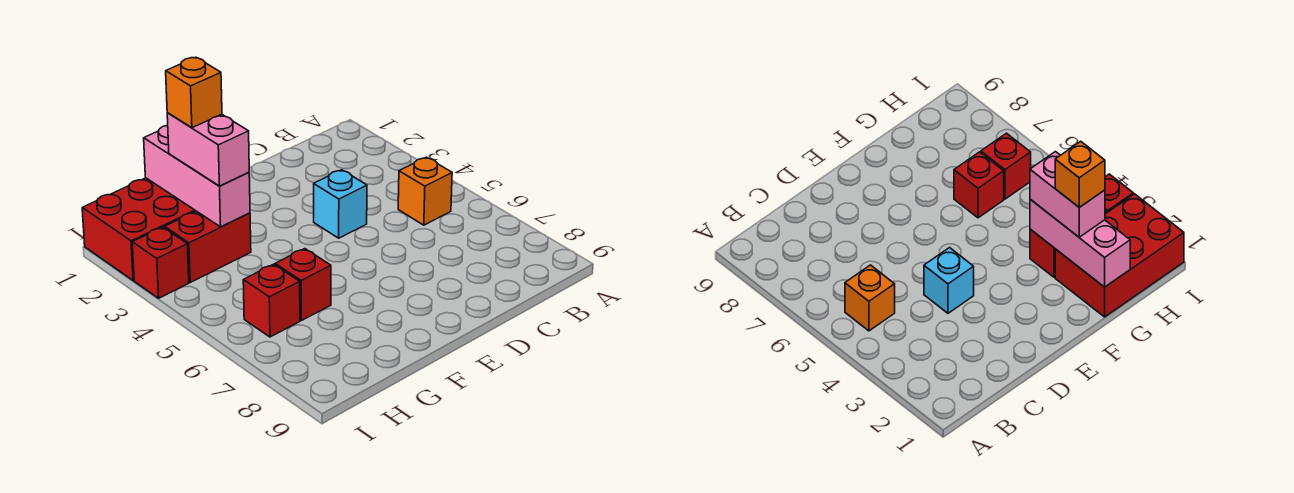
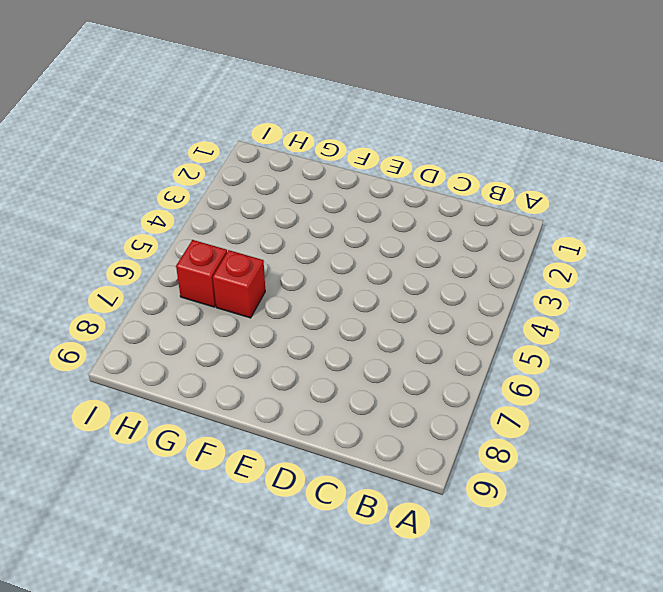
none -> orange brick B5 level 1
none -> cyan brick D4 level 1

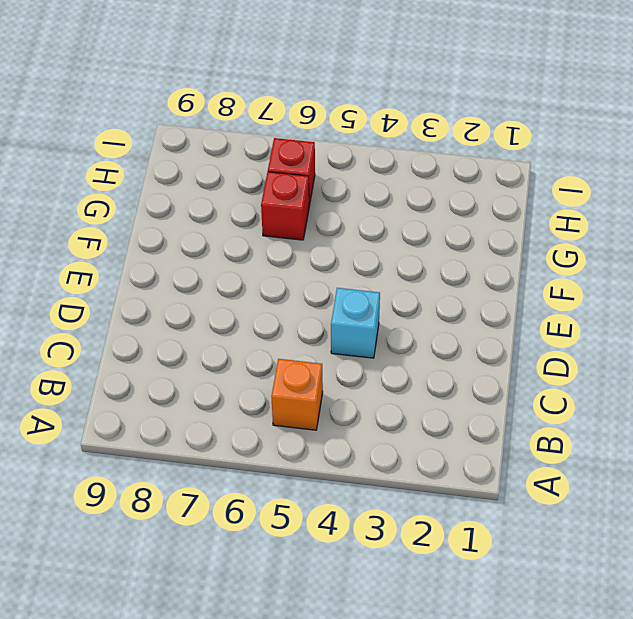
none -> red brick G1:I2 level 1
none -> red brick G3:H3 level 1

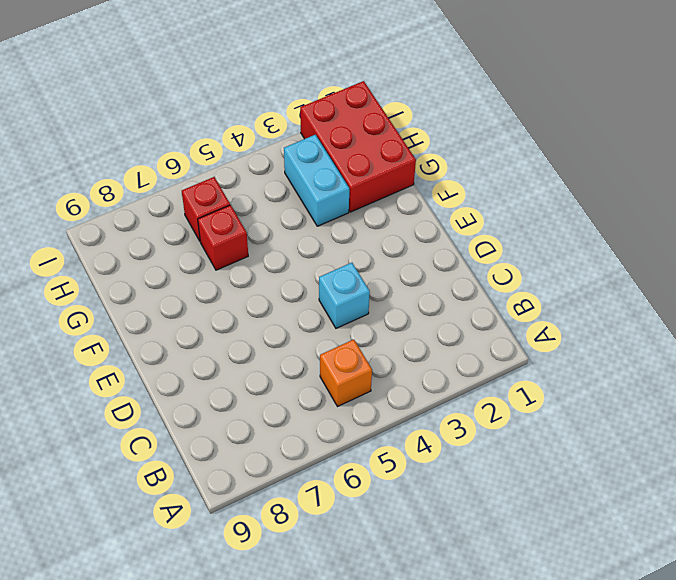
cyan brick G3:H3 level 1 -> red brick G3:H3 level 1
none -> red brick I3 level 1
none -> pink brick G1:G3 level 2

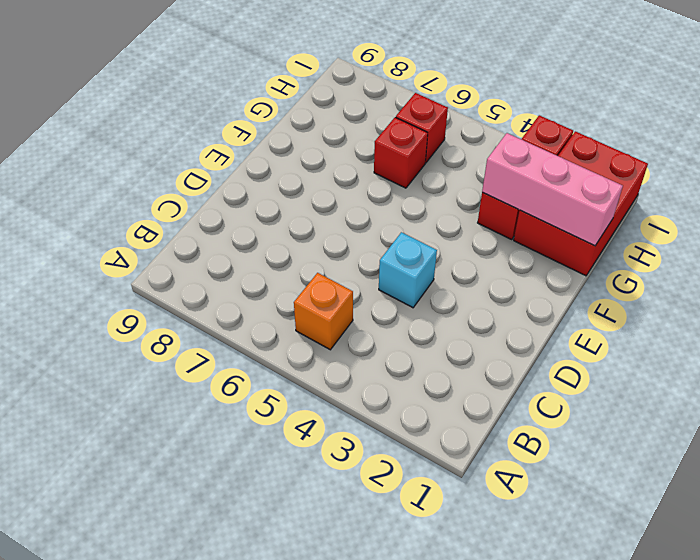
none -> pink brick G2:G3 level 3
none -> orange brick G2 level 4

